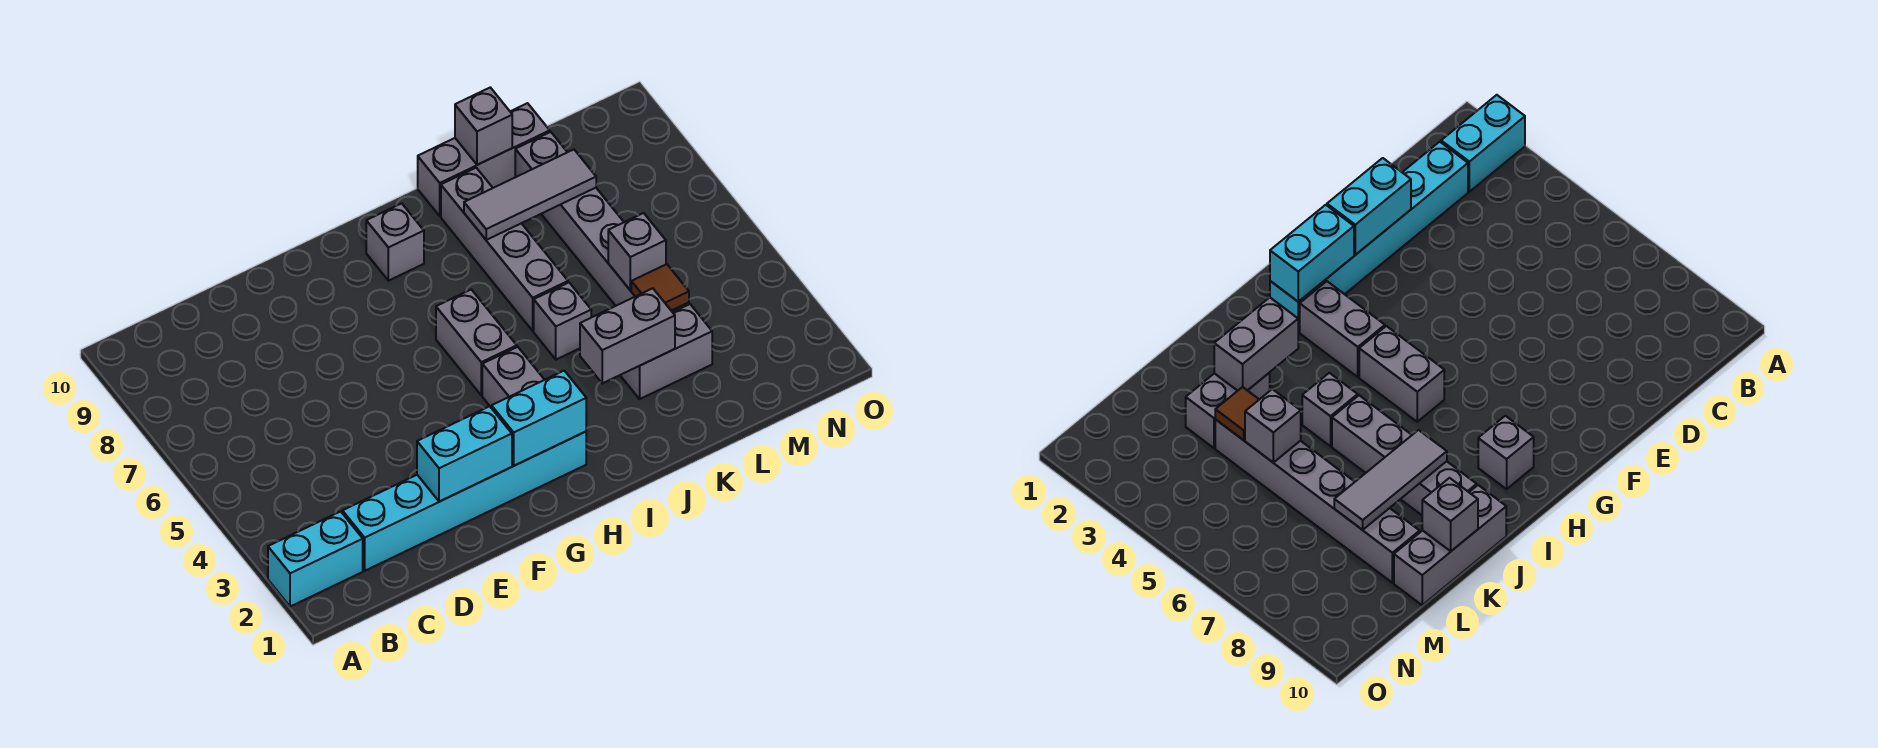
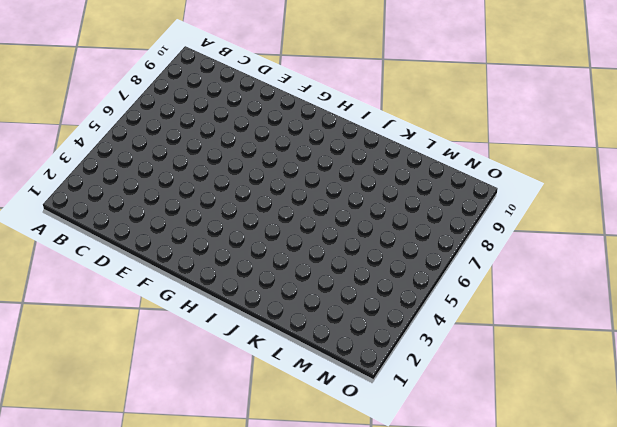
none -> cyan brick A2:B2 level 1
none -> cyan brick C2:H2 level 1
none -> grey brick H3:H4 level 1

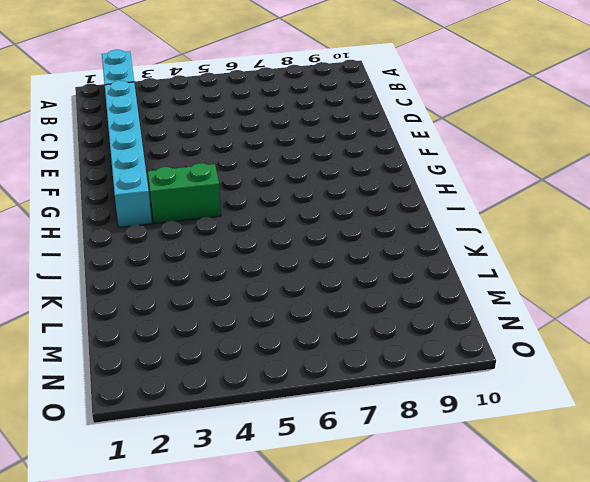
green brick H3:H4 level 1 -> grey brick H3:H4 level 1
none -> grey brick H5:H6 level 1
none -> grey brick H9 level 1
none -> grey brick J5 level 1

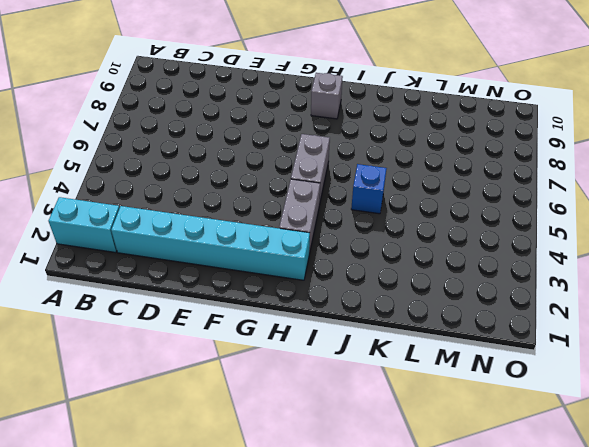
blue brick J5 level 1 -> grey brick J5 level 1
none -> grey brick J6:J9 level 1
none -> grey brick J10:L10 level 1
none -> grey brick K3:L3 level 1

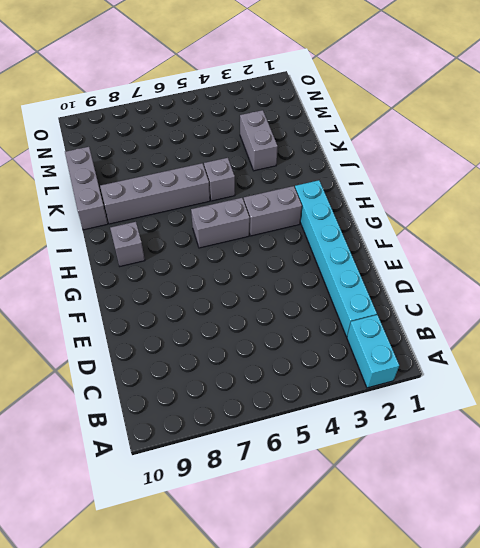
none -> grey brick L4:L9 level 1
none -> cyan brick E2:F2 level 2
none -> cyan brick G2:H2 level 2

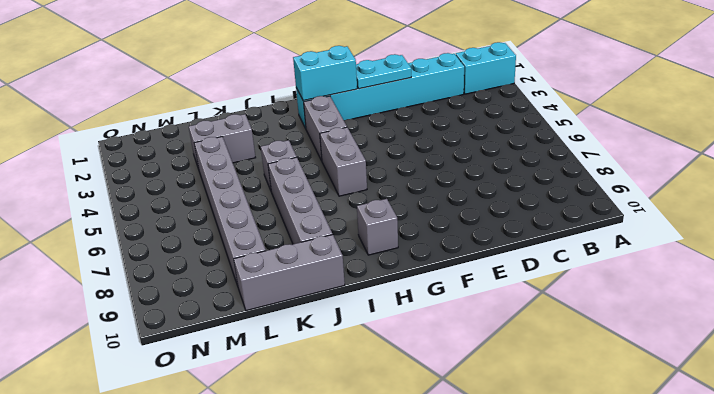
cyan plate E2:F2 level 2 -> cyan brick E2:F2 level 2
none -> grey brick J3:K3 level 2
none -> grey tile J8:L8 level 2
none -> grey brick K10 level 2

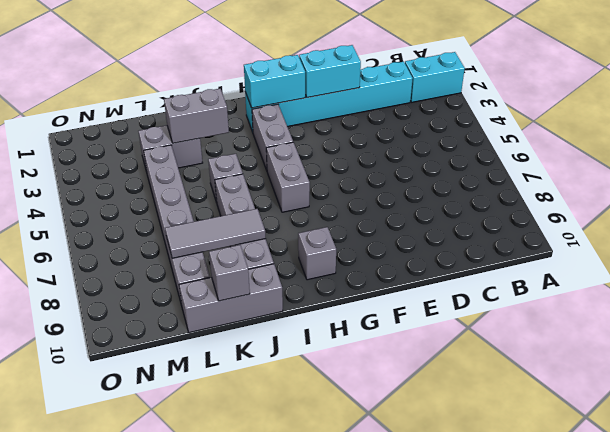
none -> brown tile L4 level 2
none -> grey brick L5 level 2

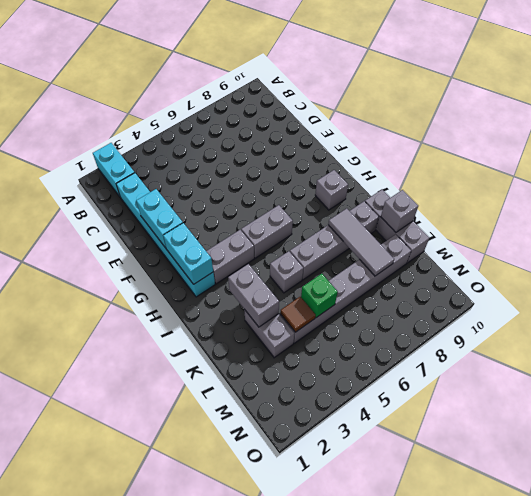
green brick L5 level 2 -> grey brick L5 level 2

